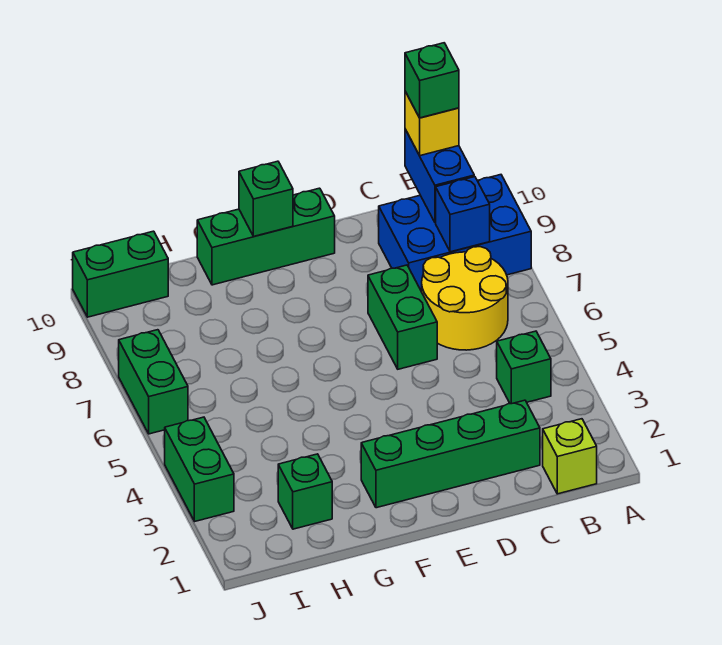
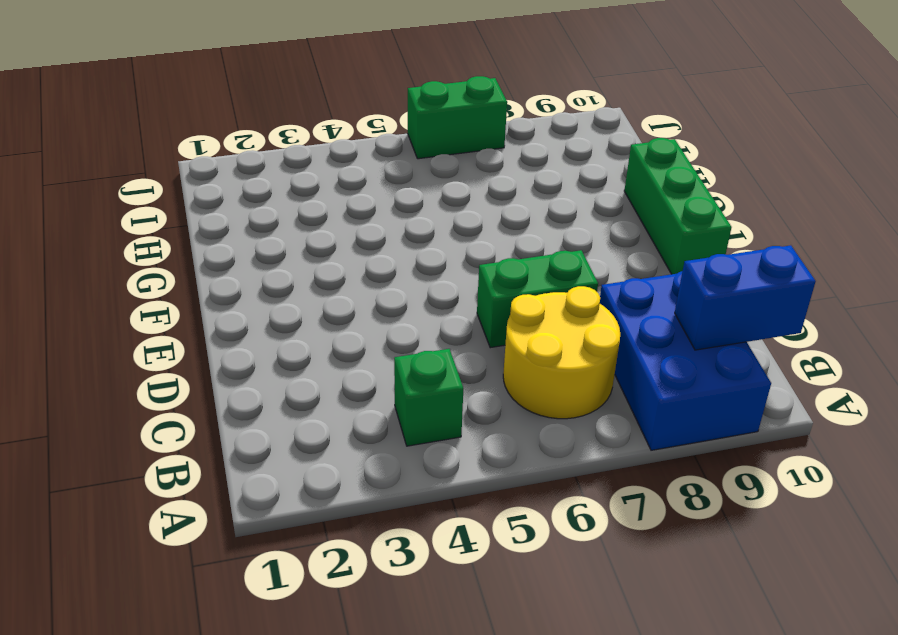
none -> lime brick B1 level 1
none -> green brick C2:F2 level 1
none -> green brick H2 level 1

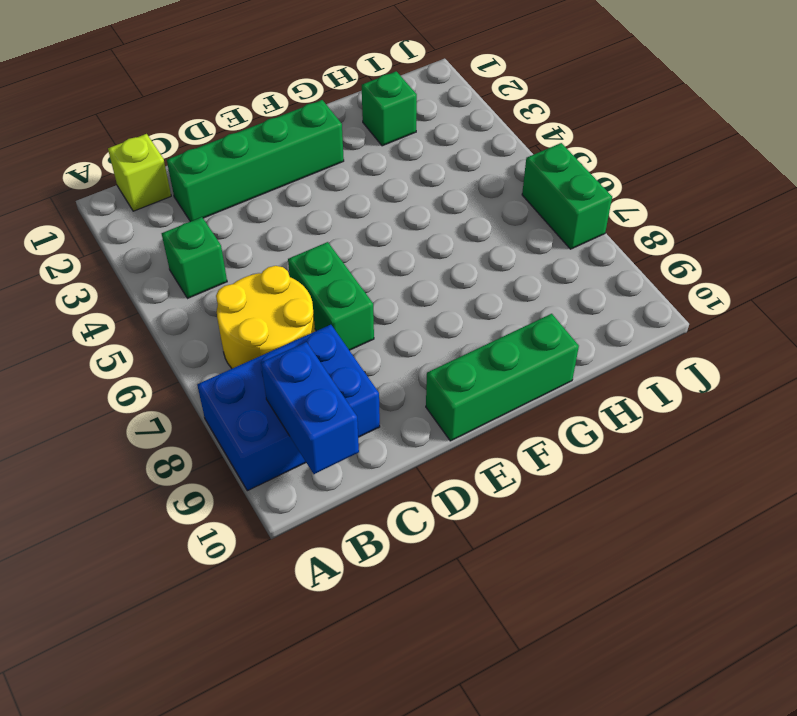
none -> green brick I10:J10 level 1
none -> green brick J3:J4 level 1
none -> blue brick B8 level 2

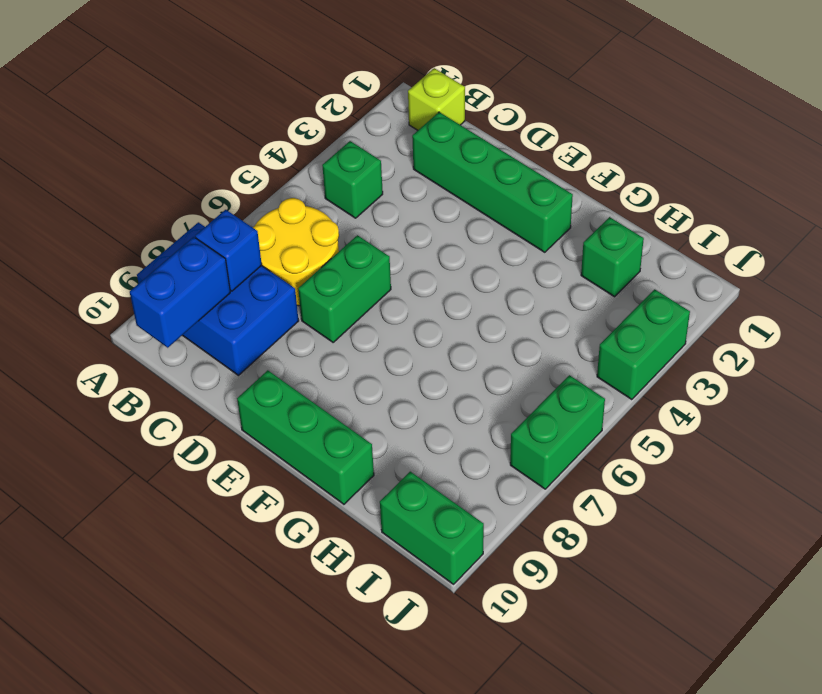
none -> green brick F10 level 2
none -> yellow brick B10 level 3
none -> green brick B10 level 4

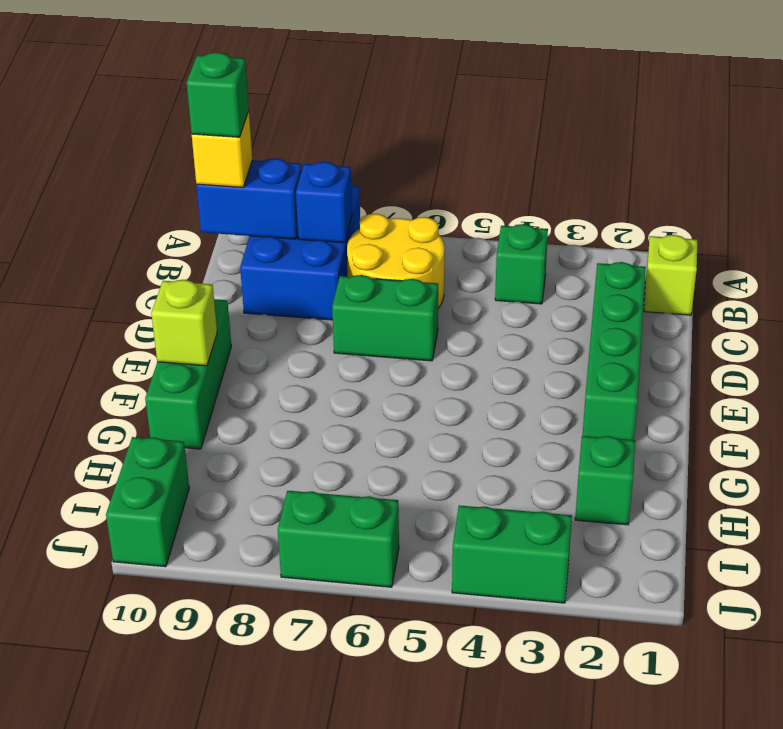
lime brick F10 level 2 -> green brick F10 level 2

